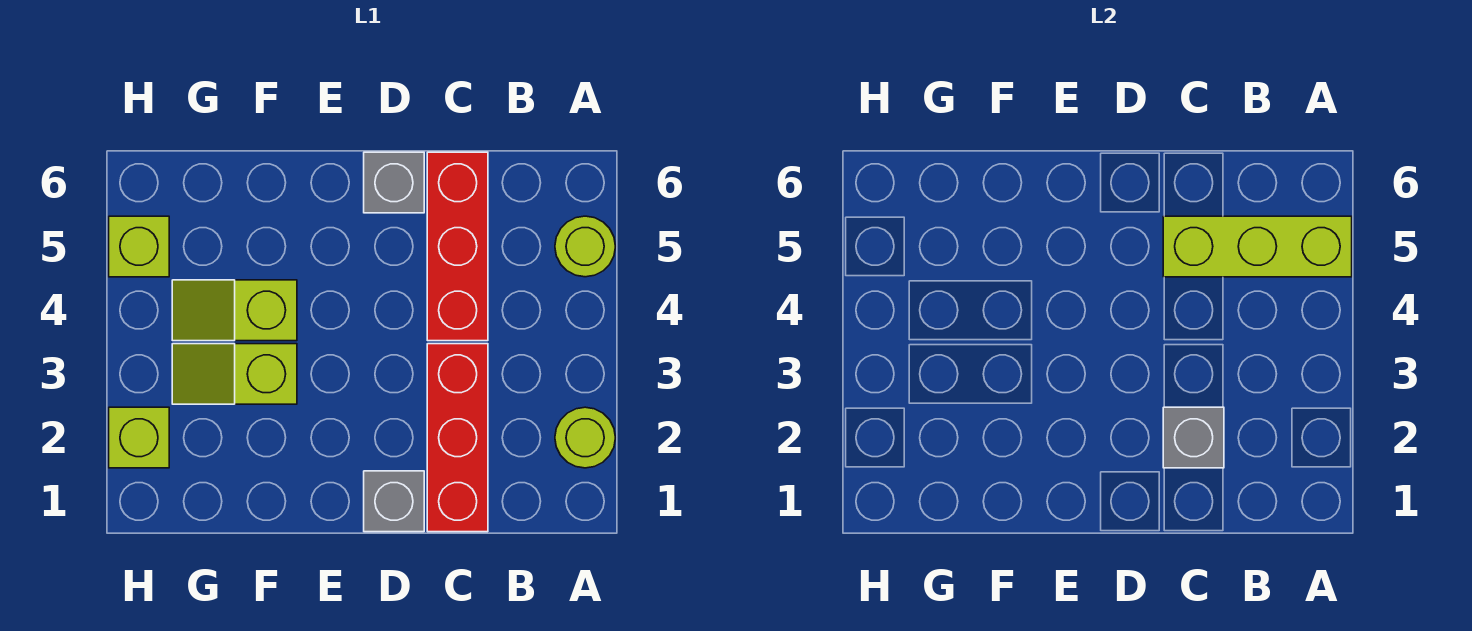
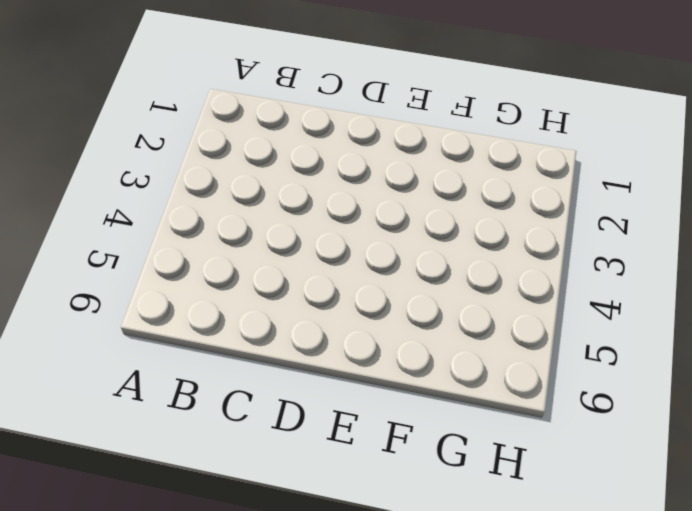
none -> lime round brick A2 level 1
none -> lime round brick A5 level 1
none -> red brick C1:C3 level 1

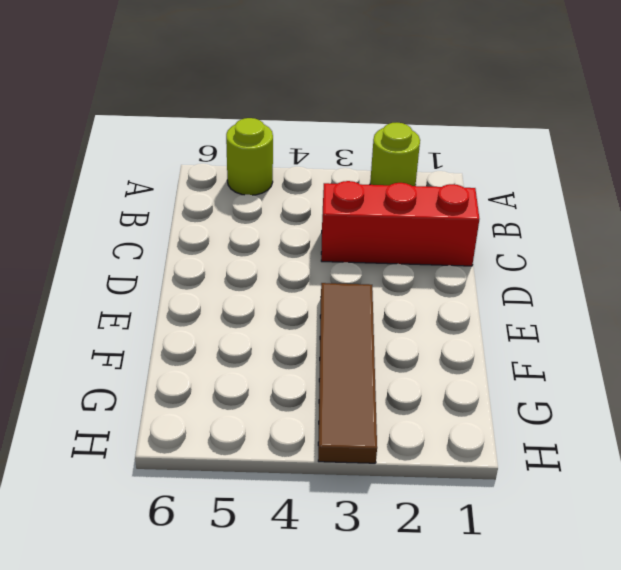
brown tile E3:H3 level 1 -> lime slope F3:G3 level 1 top F
none -> red brick C4:C6 level 1
none -> grey brick D1 level 1
none -> grey brick D6 level 1

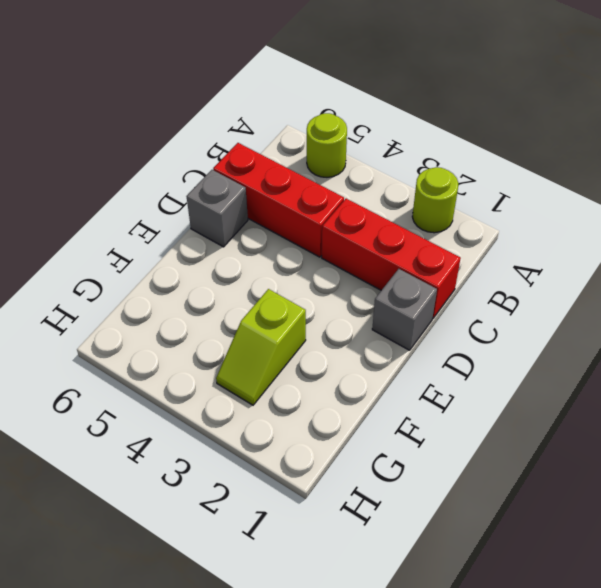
none -> lime slope F4:G4 level 1 top F
none -> lime brick H2 level 1
none -> lime brick H5 level 1

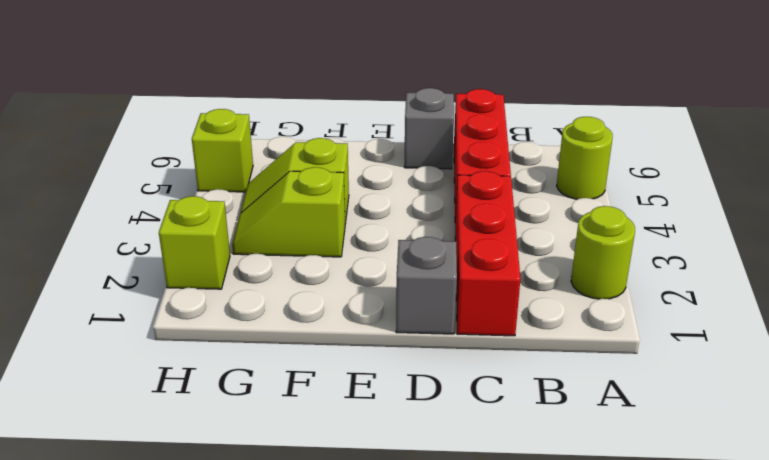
none -> lime brick A5:C5 level 2
none -> grey brick C2 level 2

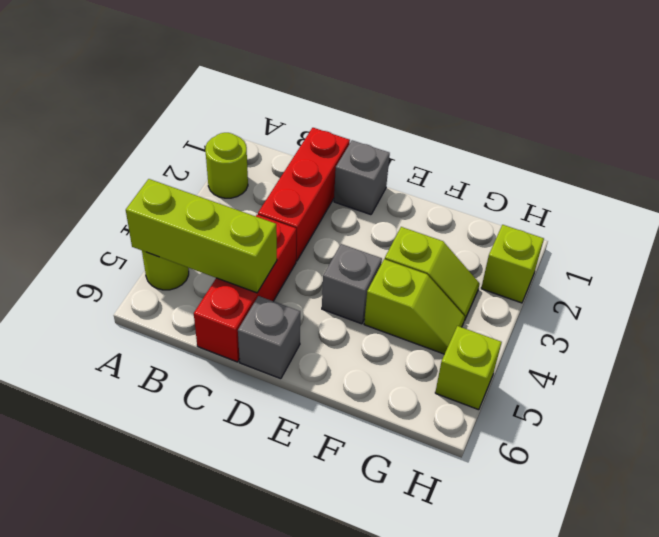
grey brick E4 level 1 -> grey brick C2 level 2

